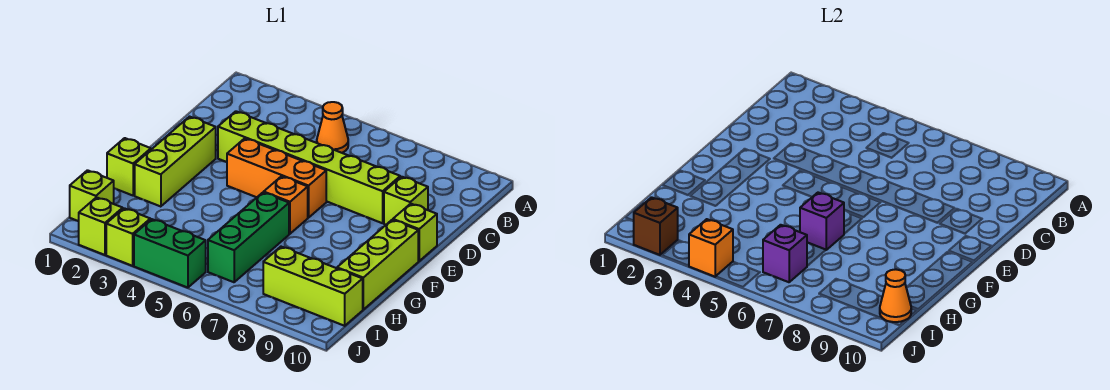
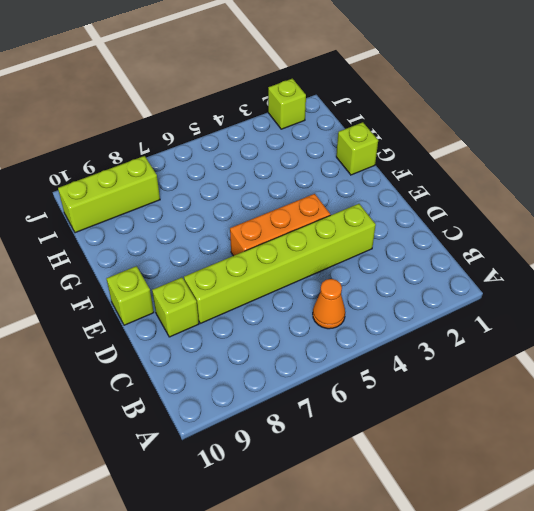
none -> lime brick E2:G2 level 1
none -> orange brick F6 level 1
none -> lime brick F10:H10 level 1

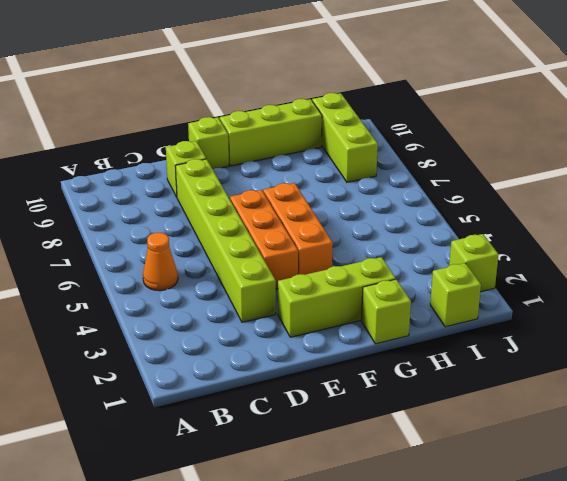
orange brick F4:F6 level 1 -> orange brick F6 level 1
none -> green brick G6:I6 level 1
none -> lime brick J3 level 1
none -> green brick J4:J5 level 1

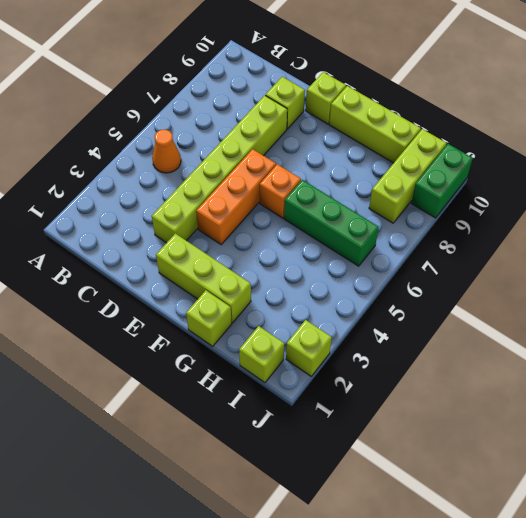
green brick J9:J10 level 1 -> green brick J4:J5 level 1
none -> lime brick J3 level 1
none -> purple brick G6 level 2
none -> purple brick I6 level 2

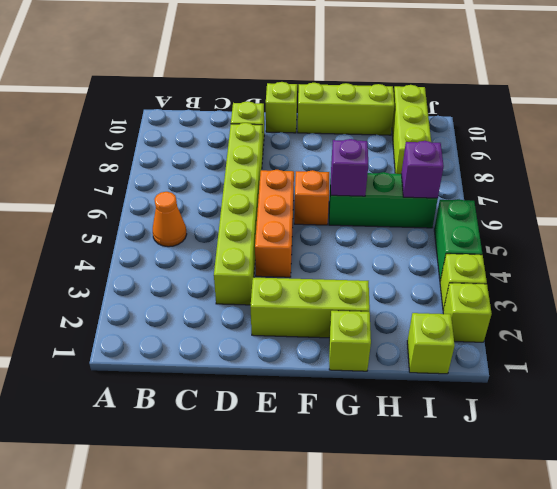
none -> orange cone I10 level 2
none -> brown brick J2 level 2
none -> orange brick J4 level 2

